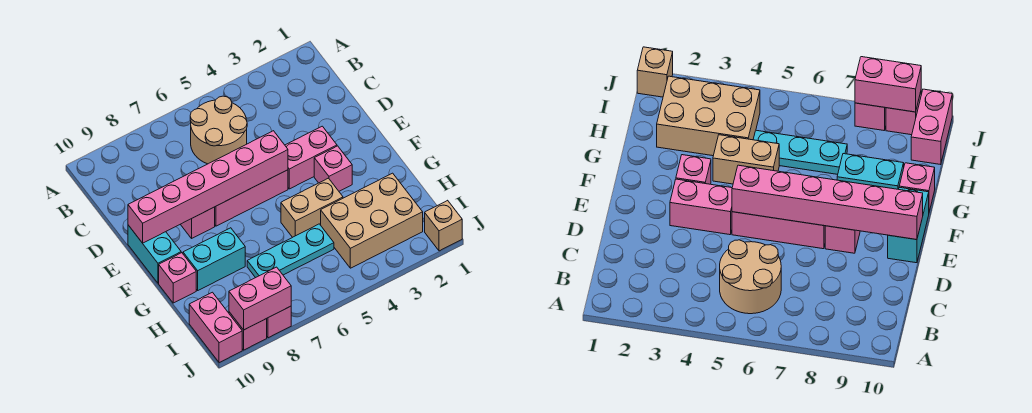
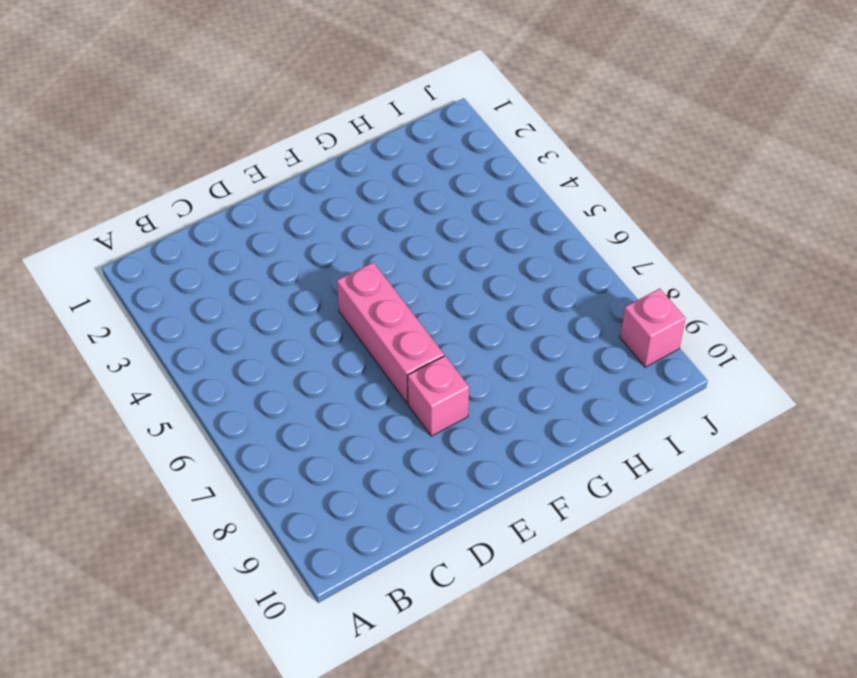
none -> tan round brick B5:C6 level 1
none -> pink brick E3:E4 level 1
none -> cyan brick E10:F10 level 1

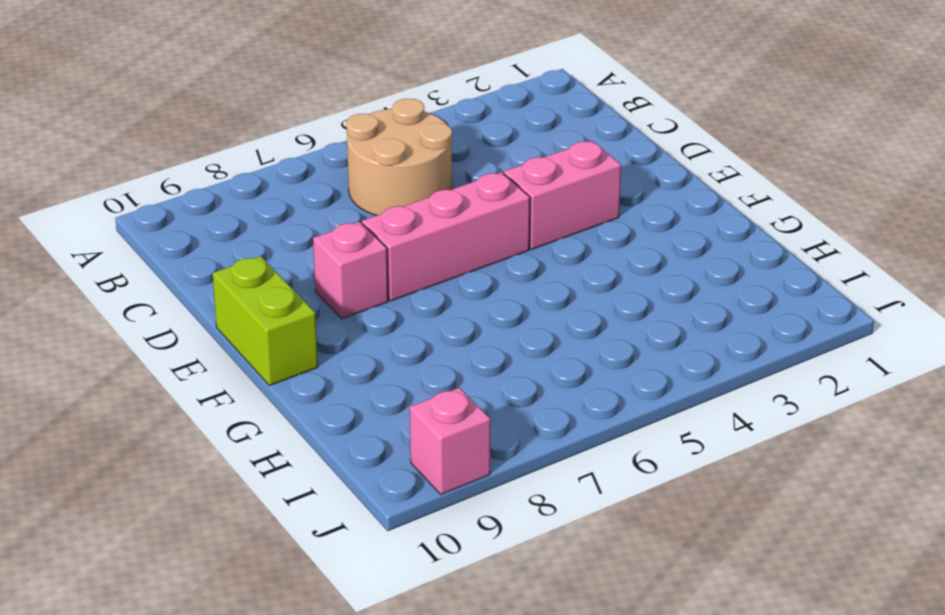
lime brick E10:F10 level 1 -> cyan brick E10:F10 level 1
none -> pink brick F3 level 1
none -> tan brick G4:G5 level 1
none -> cyan brick G8:G9 level 1

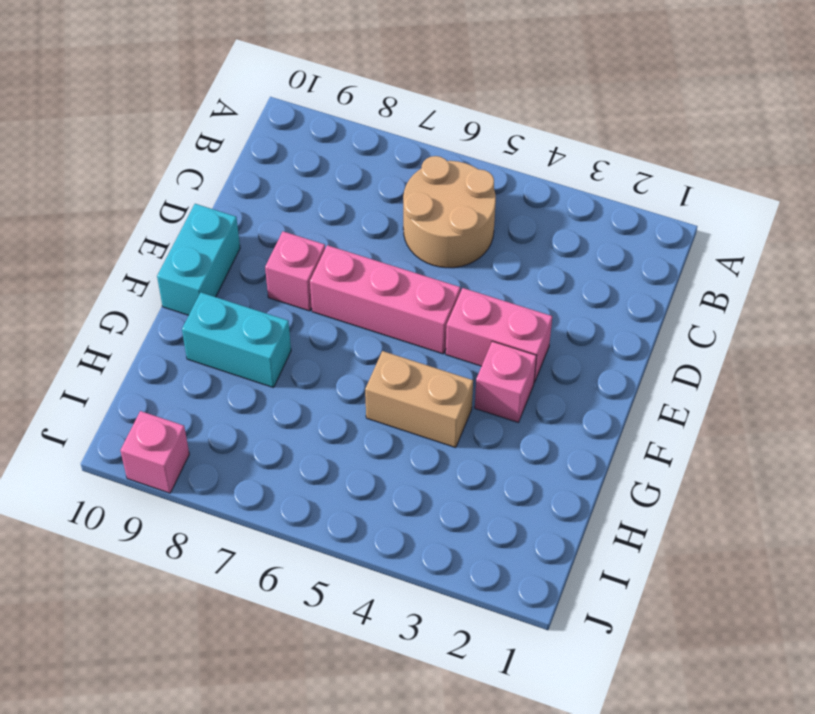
none -> pink brick G10 level 1
none -> tan brick H2:I4 level 1
none -> cyan plate H5:H7 level 1

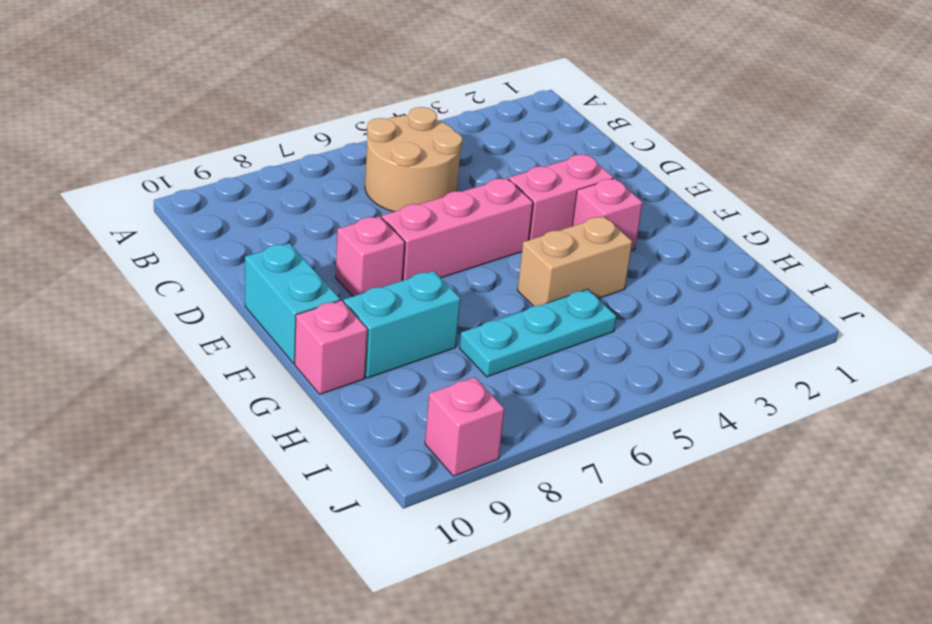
none -> tan brick H2:I4 level 1
none -> pink brick I10:J10 level 1
none -> tan brick J1 level 1

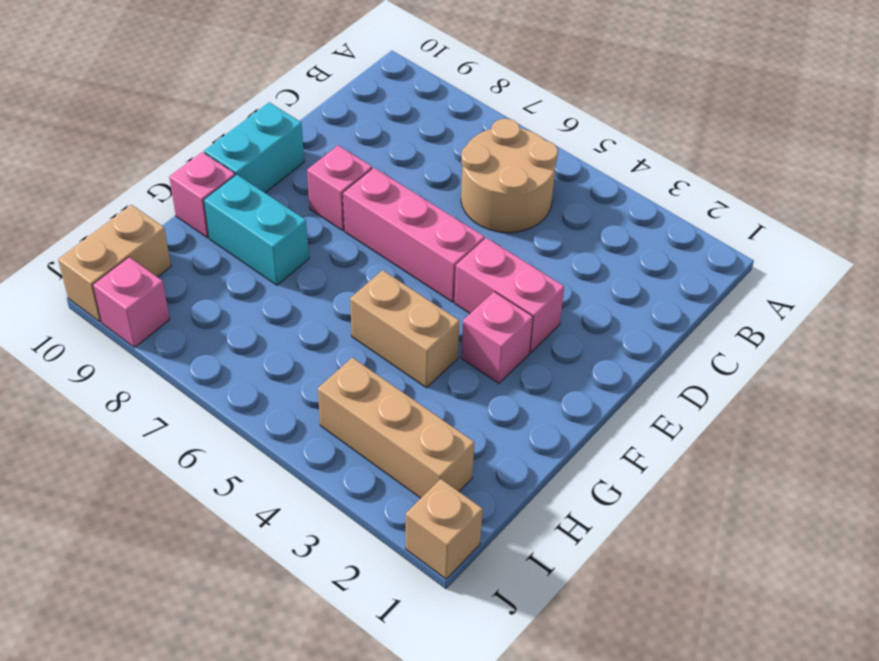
tan brick I2:I4 level 1 -> tan brick H2:I4 level 1
tan brick I10:J10 level 1 -> pink brick I10:J10 level 1
none -> cyan plate H5:H7 level 1
none -> pink brick J8 level 1
none -> pink brick E5:E10 level 2

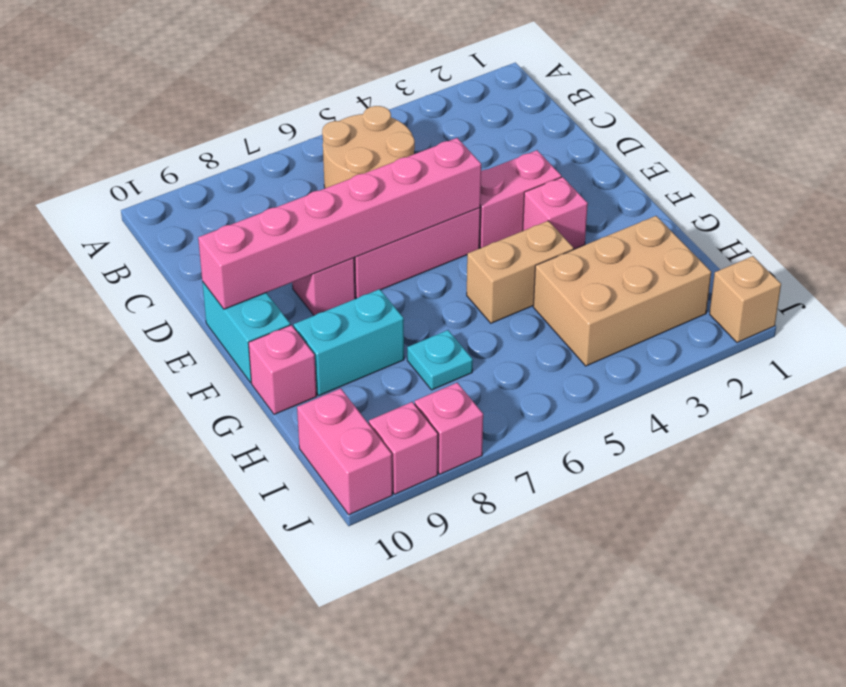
cyan plate H7 level 1 -> cyan plate H5:H7 level 1
none -> pink brick J8:J9 level 2

